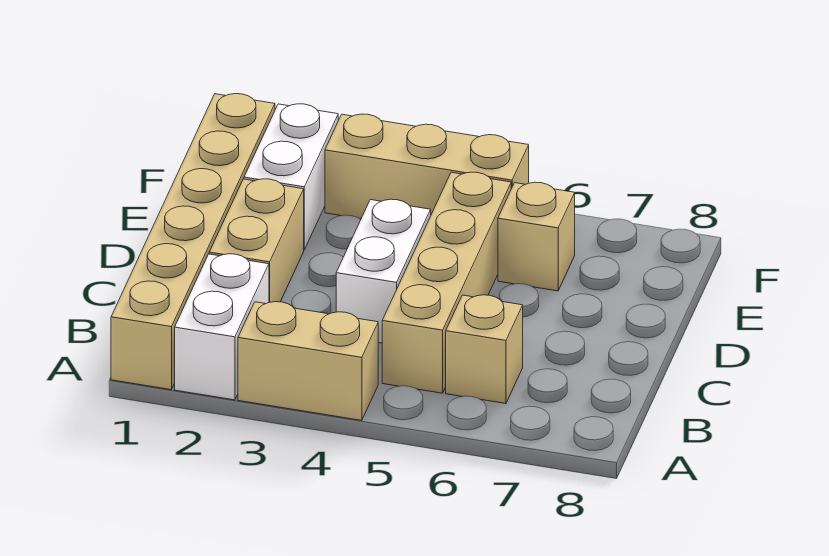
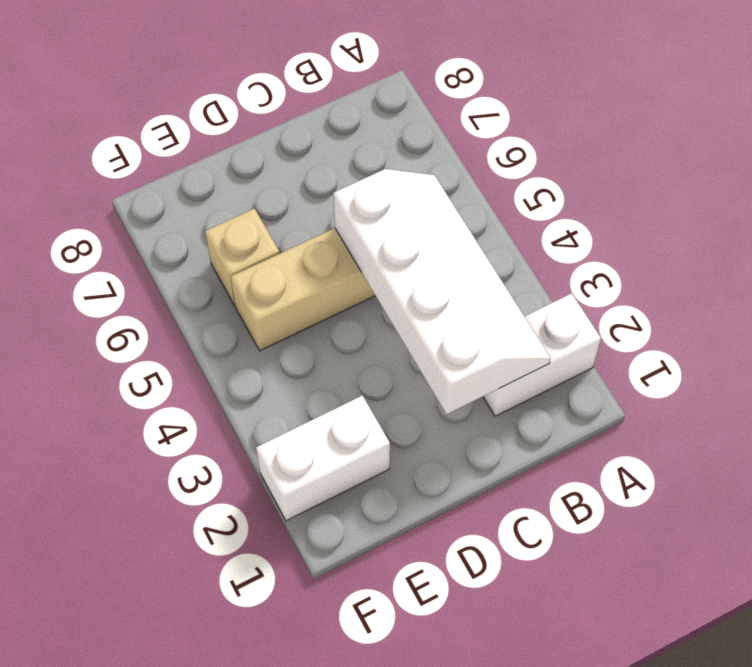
white slope B2:C5 level 2 top C -> none
none -> tan brick A1:F1 level 1
none -> tan brick A3:A4 level 1

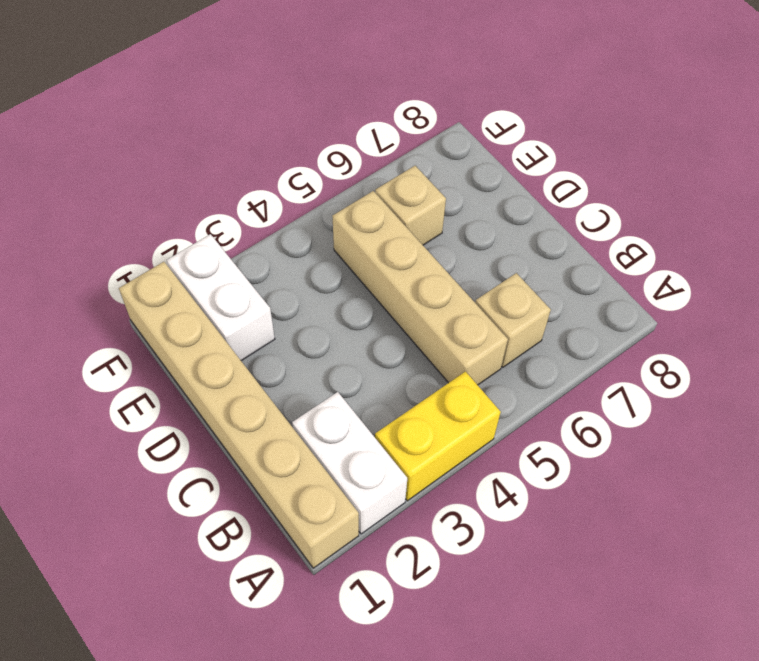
yellow brick A3:A4 level 1 -> tan brick A3:A4 level 1
none -> tan brick C2:D2 level 1
none -> white brick C4:D4 level 1

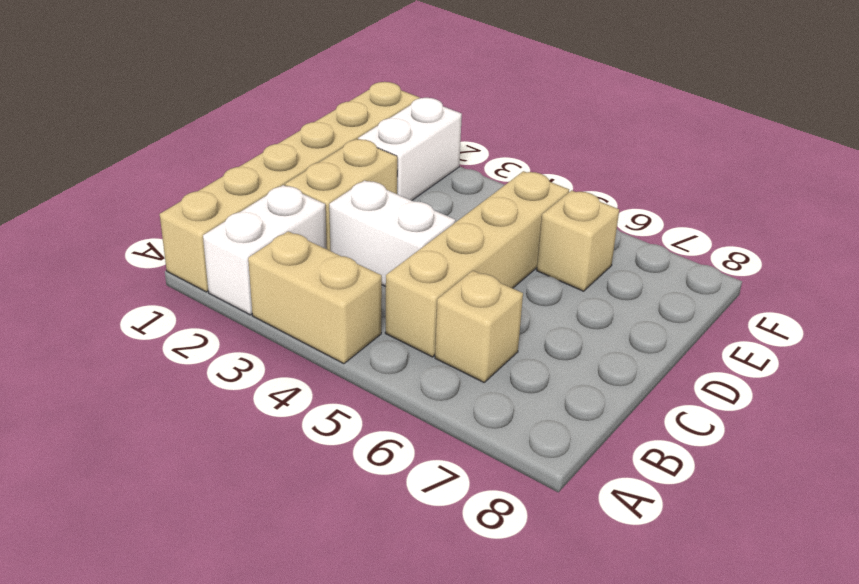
white brick C3:C4 level 1 -> white brick C4:D4 level 1
none -> tan brick F3:F5 level 1

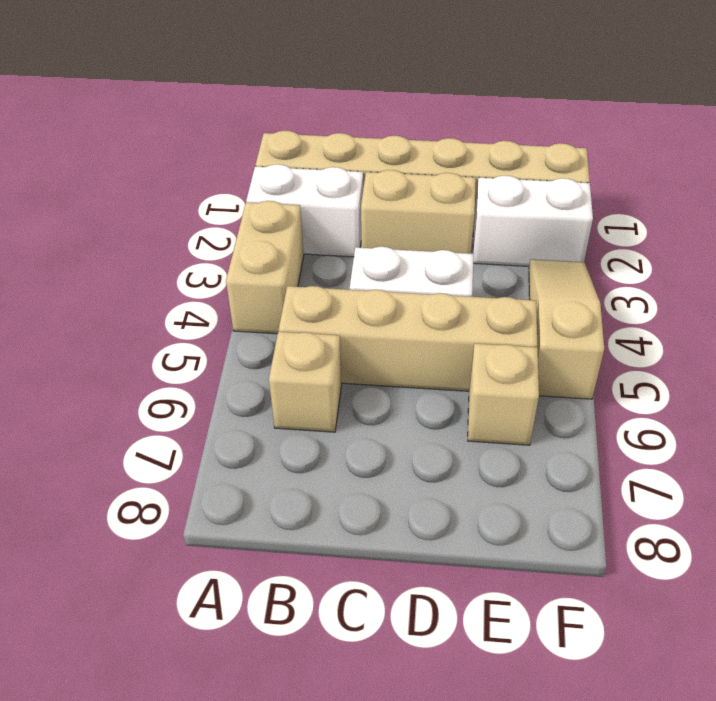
tan slope F3:F5 level 1 top 5 -> tan brick F3:F5 level 1

